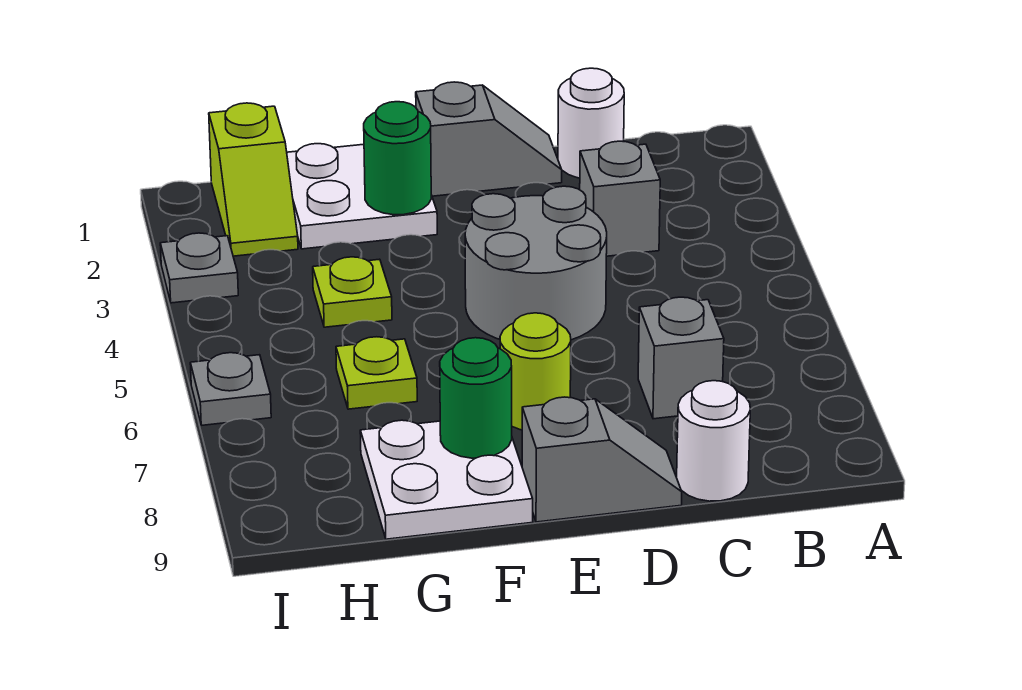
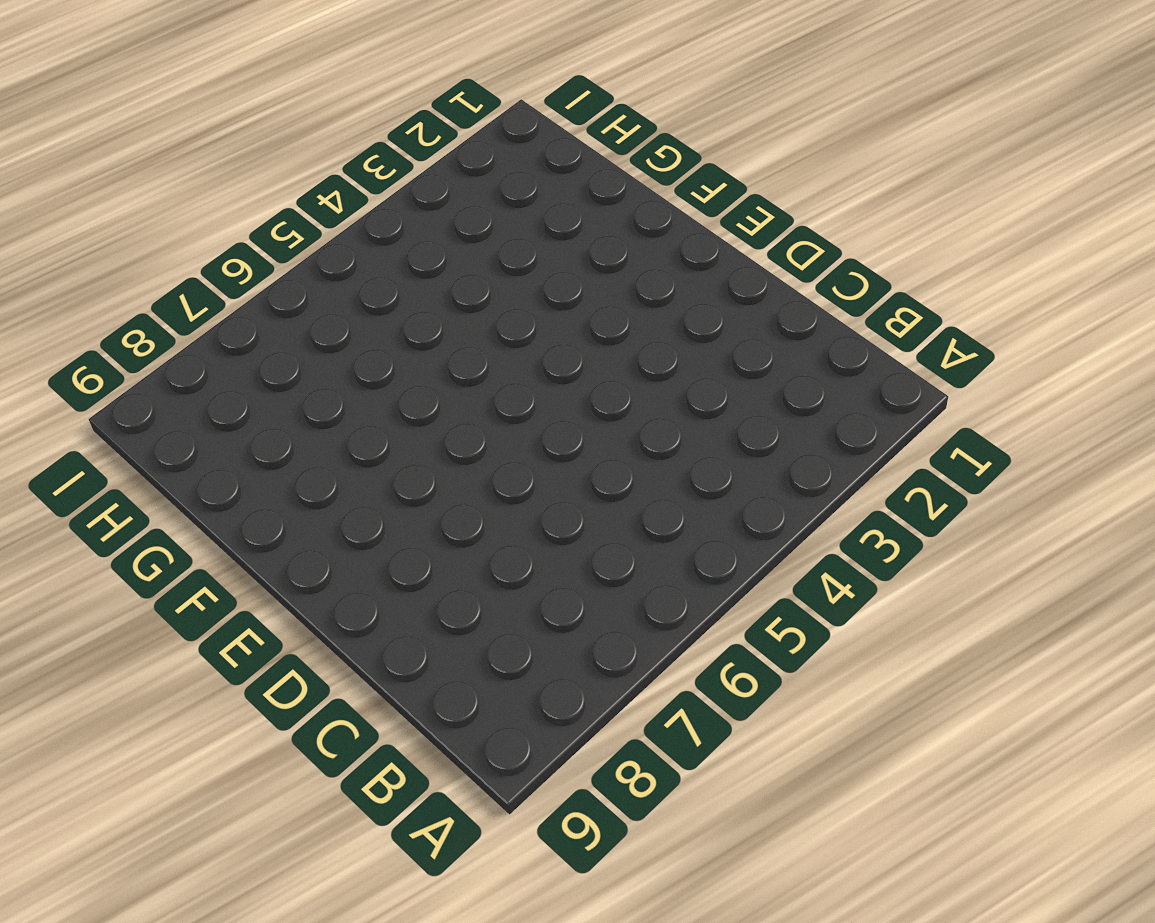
none -> white round brick C1 level 1
none -> grey brick C3 level 1
none -> grey brick C7 level 1

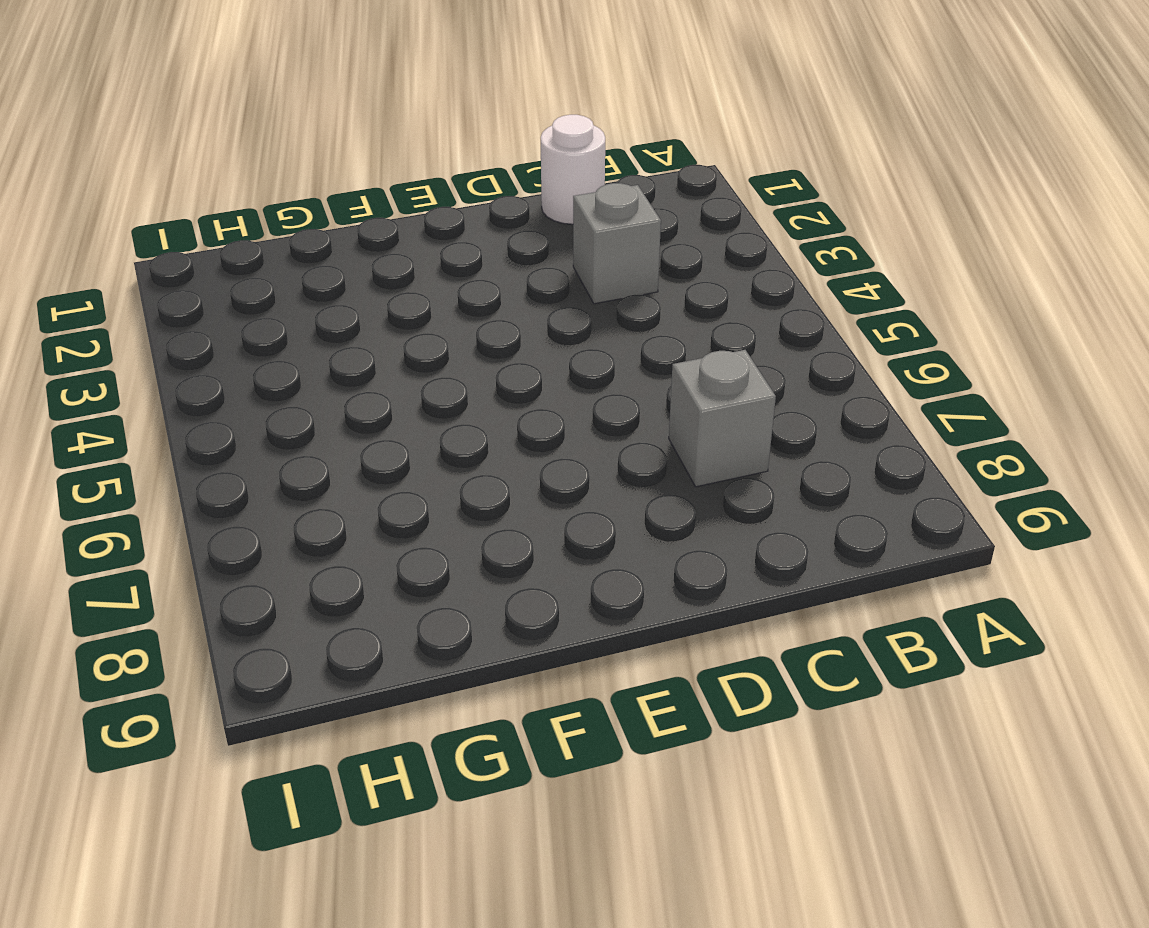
none -> white round brick C9 level 1
none -> grey slope D1:E1 level 1 top E
none -> grey round brick D4:E5 level 1

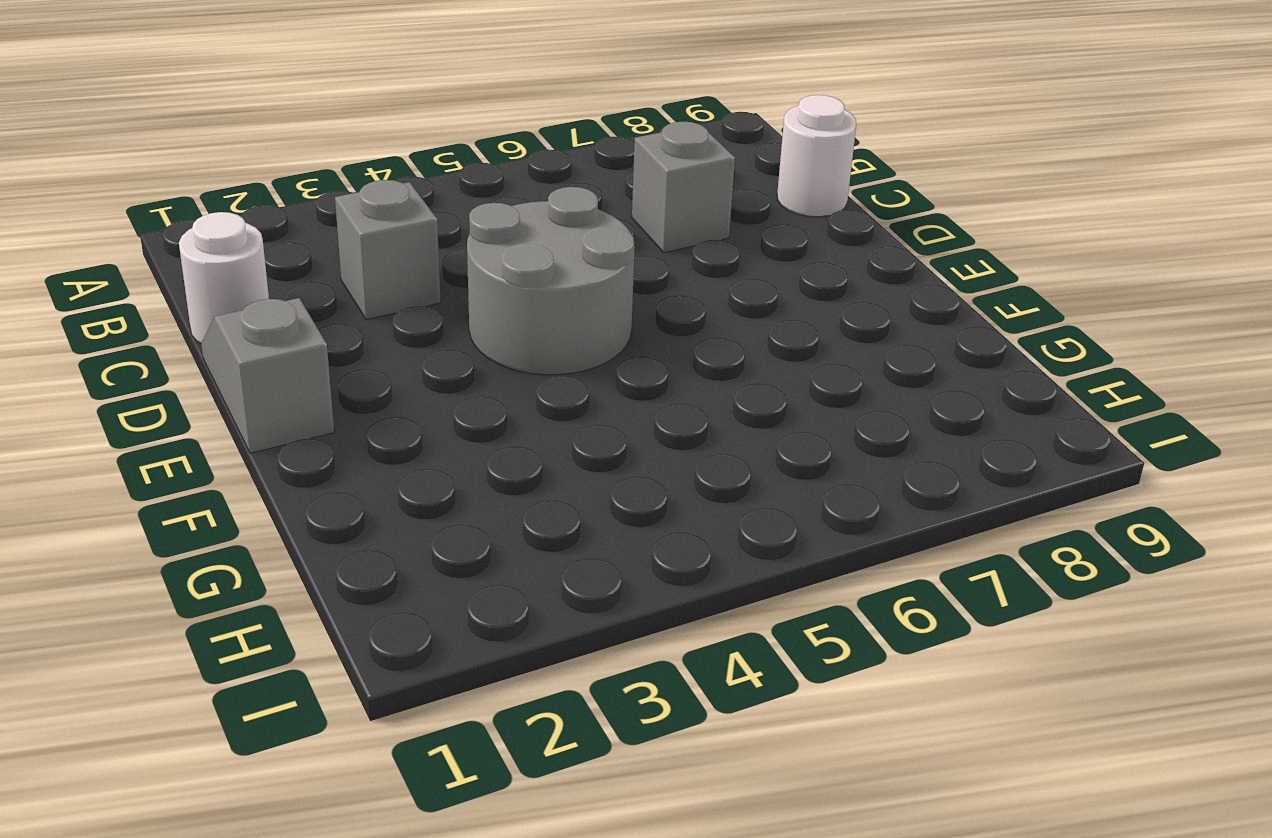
none -> grey slope D9:E9 level 1 top E
none -> lime round brick E7 level 1
none -> white plate F1:G2 level 1

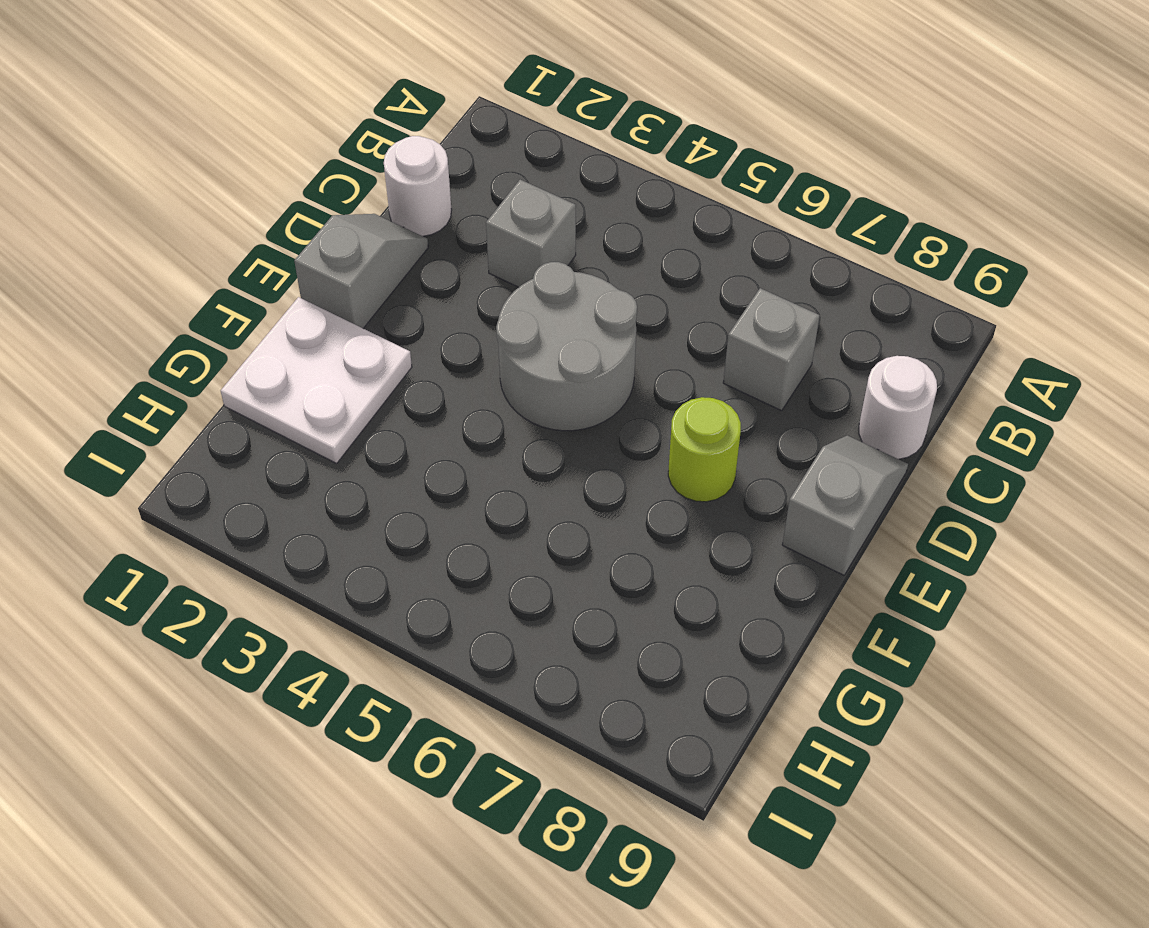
none -> white plate F8:G9 level 1
none -> lime plate G4 level 1
none -> lime plate G6 level 1

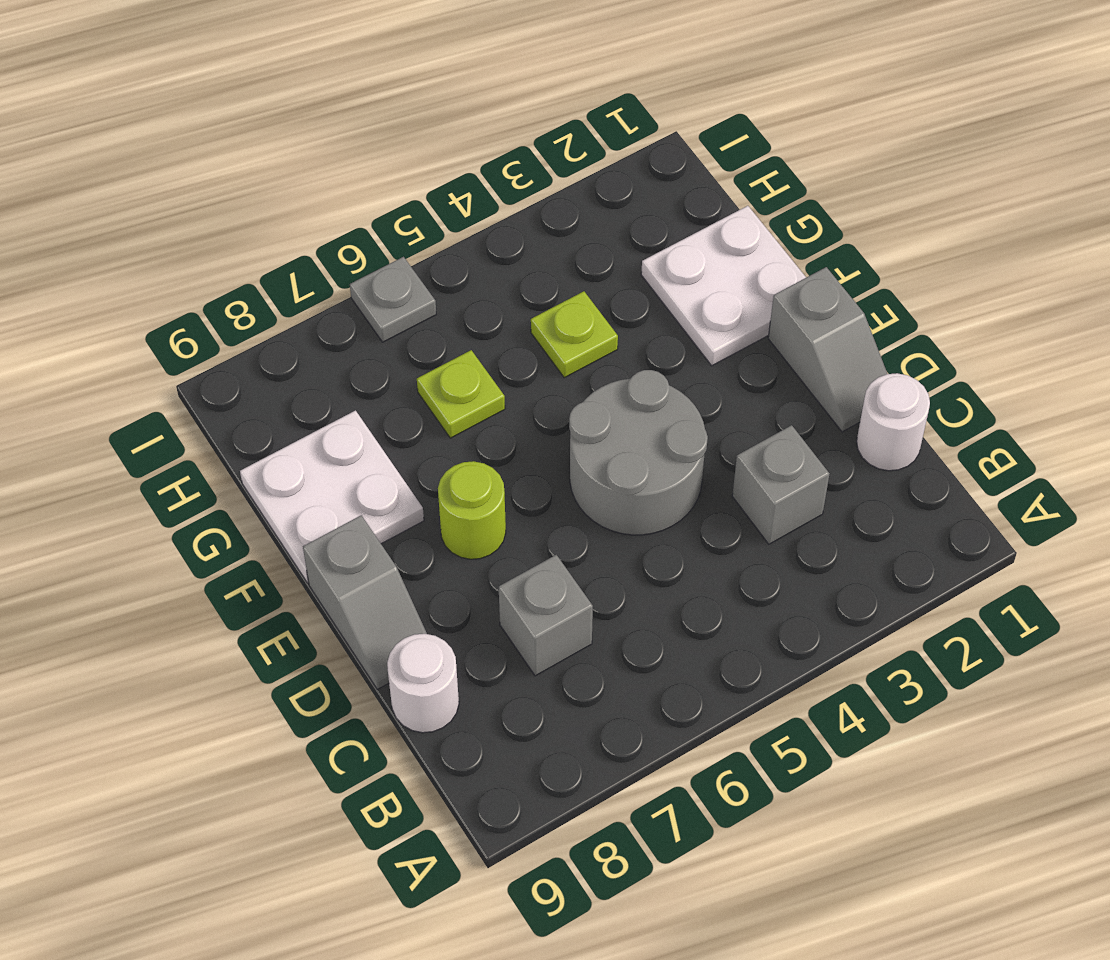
none -> lime slope H1:H2 level 1 top 1
none -> grey plate I3 level 1
none -> green round brick F2 level 2

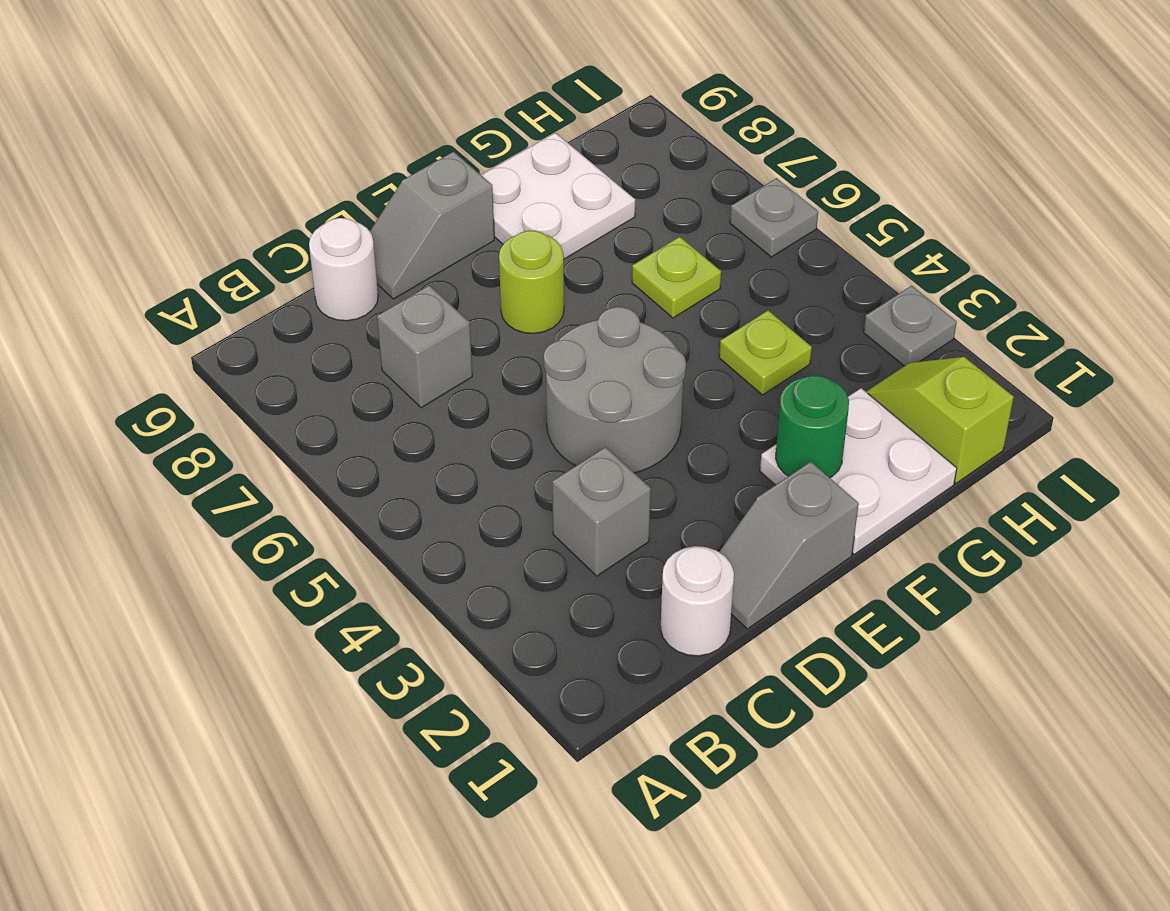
none -> green round brick F8 level 2

